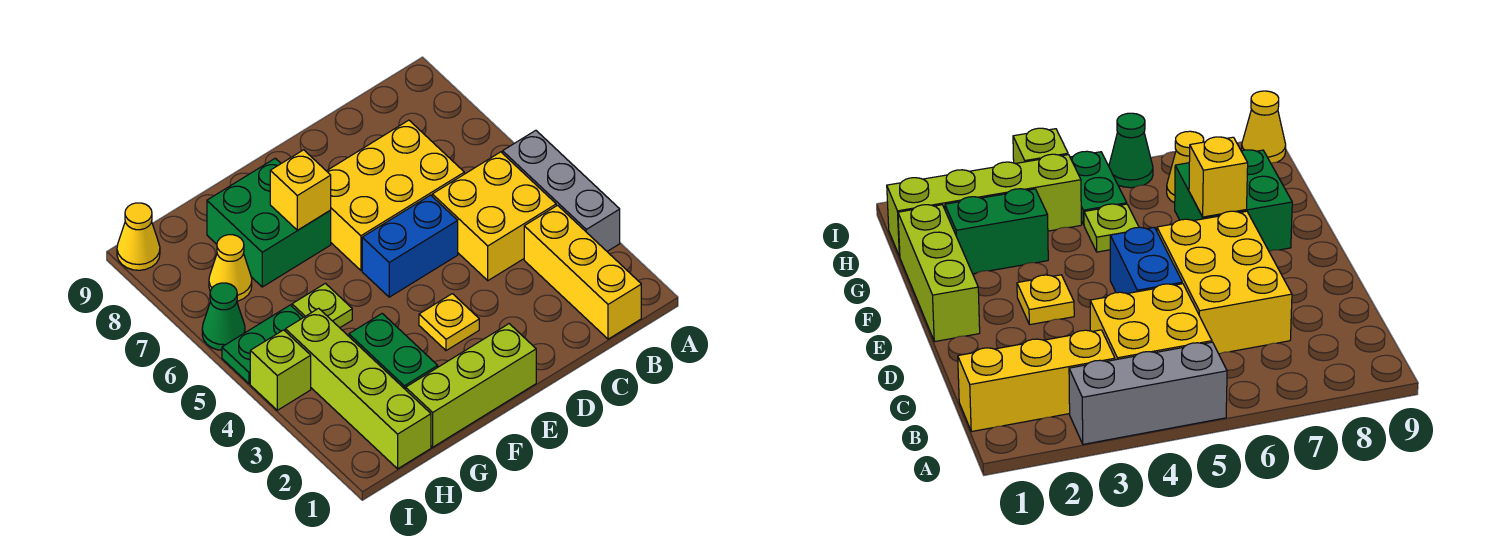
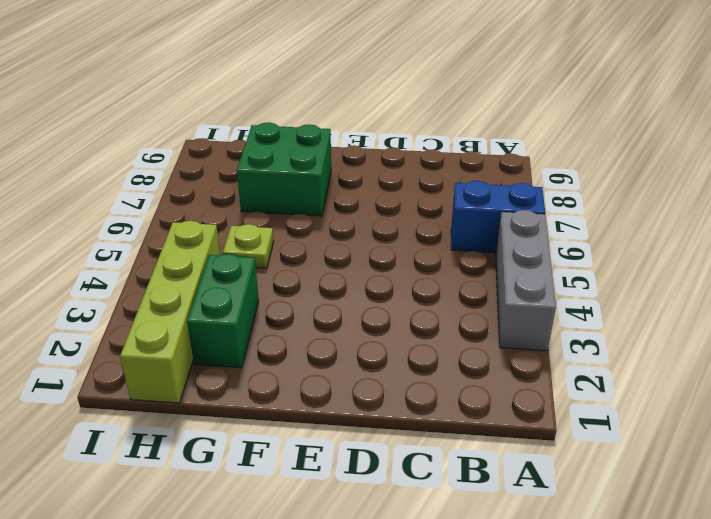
blue brick A6:B6 level 1 -> blue brick D5:E5 level 1
none -> yellow brick B1:B3 level 1
none -> yellow brick B4:C5 level 1
none -> yellow brick C6:E7 level 1

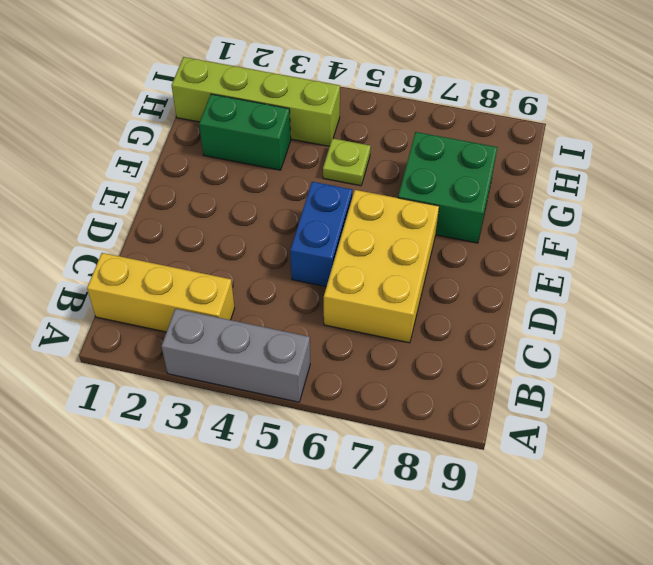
none -> yellow brick B4:C5 level 1
none -> lime brick E1:G1 level 1
none -> yellow plate E3 level 1

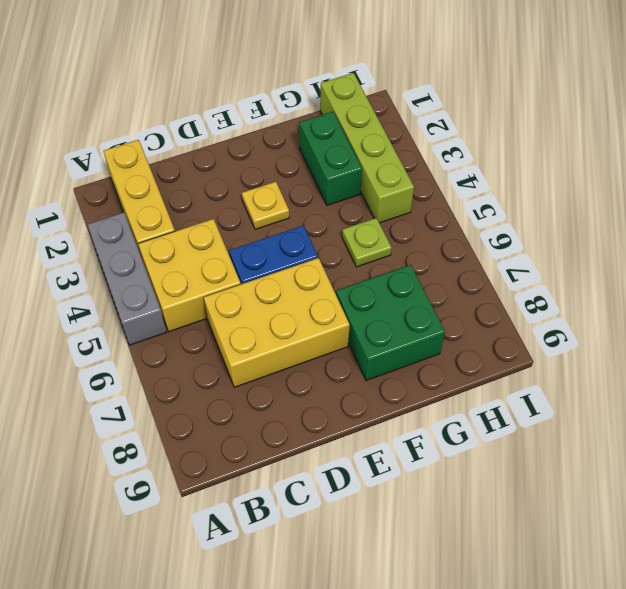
none -> lime brick E1:G1 level 1
none -> green plate H5:I5 level 1
none -> yellow cone H7 level 1

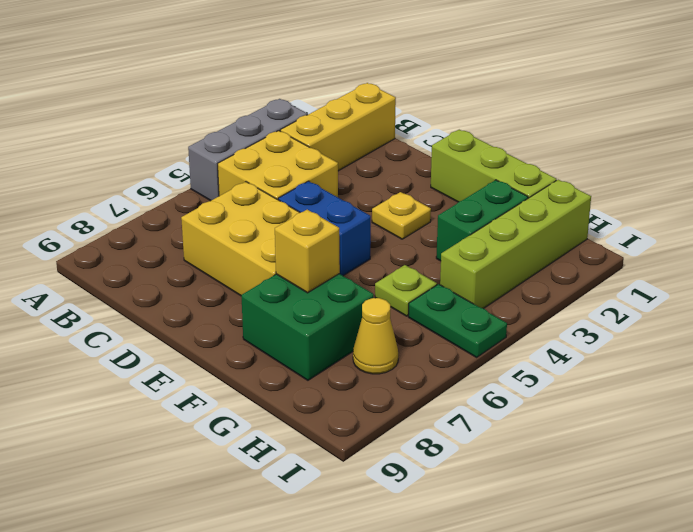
none -> lime brick I4 level 1
none -> green cone I6 level 1
none -> yellow cone I9 level 1

